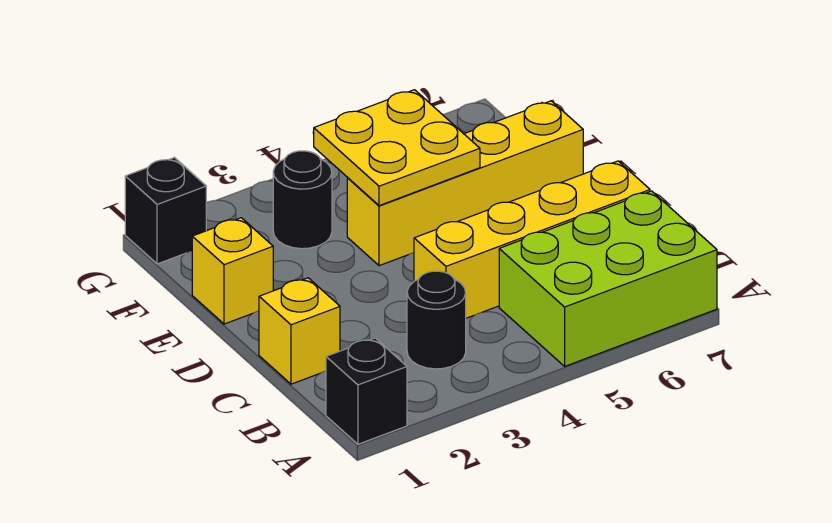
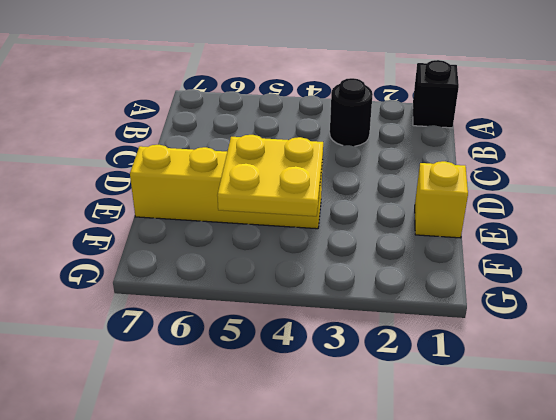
none -> lime brick A5:B7 level 1
none -> yellow brick C1 level 1

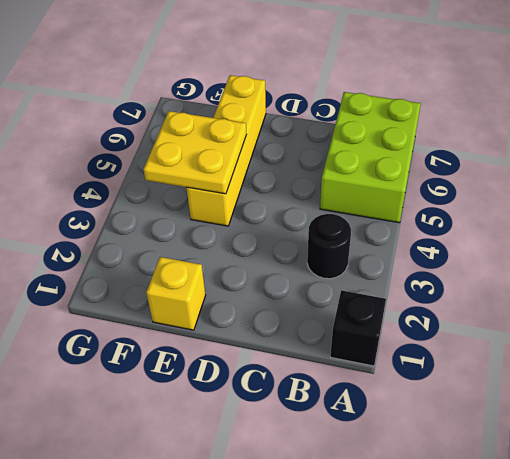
none -> yellow brick C1 level 1
none -> yellow brick C4:C7 level 1

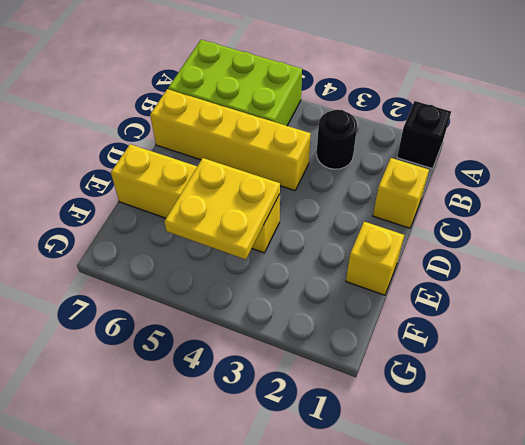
none -> black round brick F3 level 1
none -> black brick G1 level 1

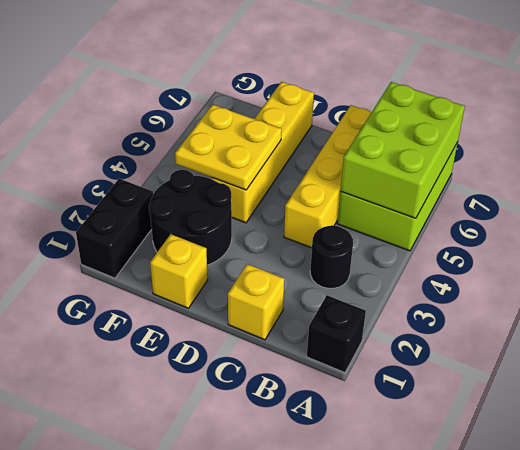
lime brick A5:B7 level 2 -> none
black round brick E2:F3 level 1 -> black round brick F3 level 1
black brick G1:G2 level 1 -> black brick G1 level 1

